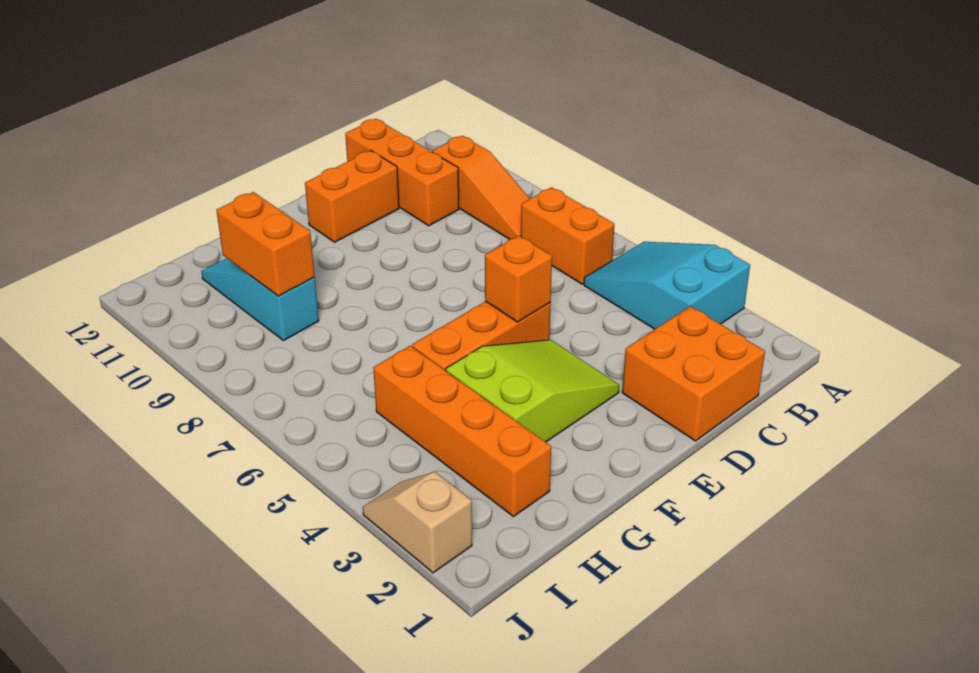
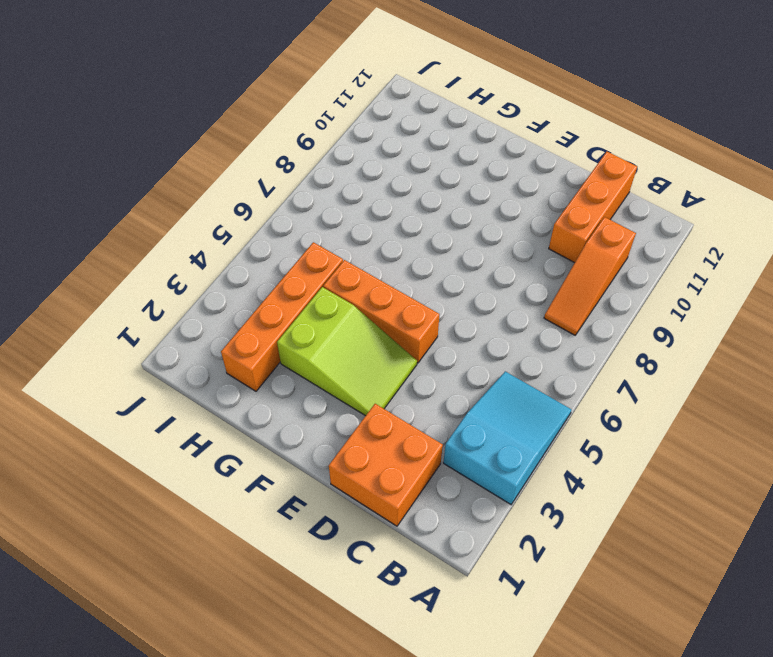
none -> orange brick B6:B7 level 1
none -> orange brick D11:E11 level 1
none -> cyan slope H9:H11 level 1 top 9

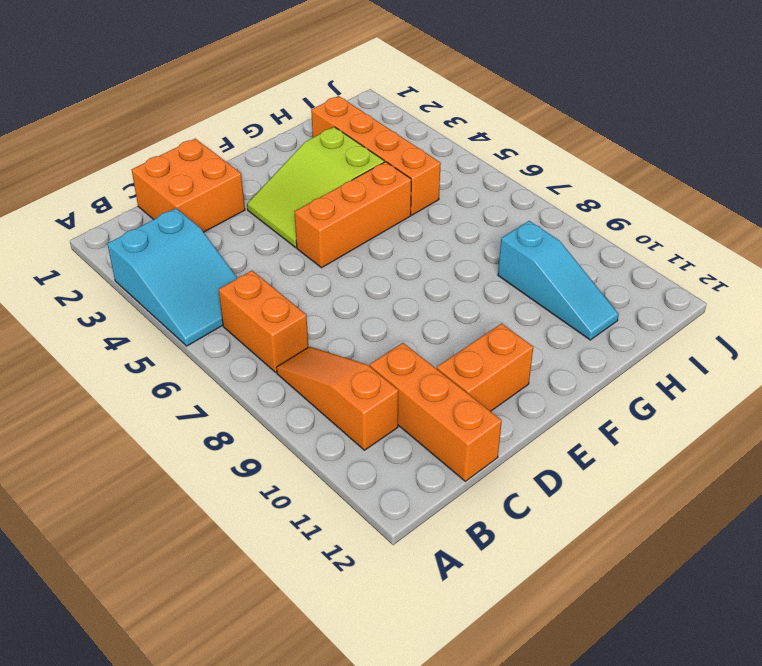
none -> tan slope J2:J3 level 1 top 2
none -> orange brick E5 level 2
none -> orange brick H9:H10 level 2

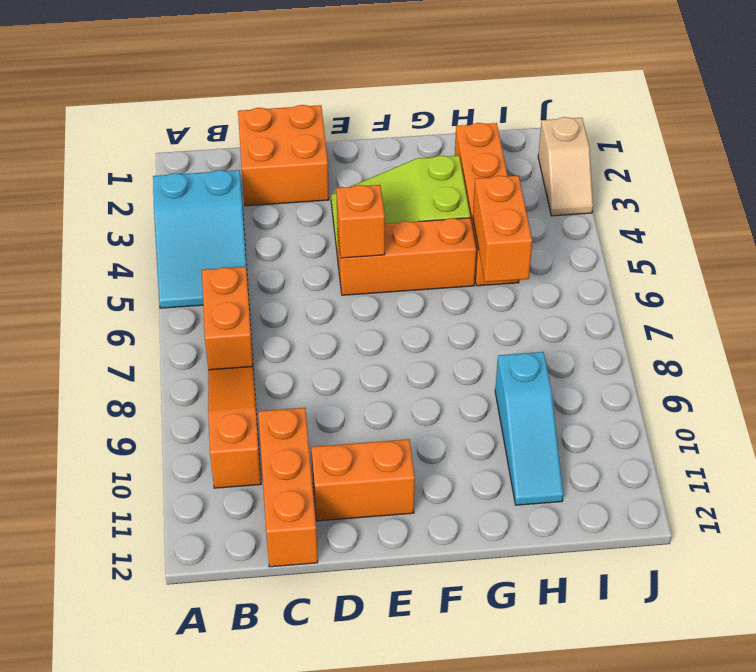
orange brick H5:H6 level 2 -> orange brick H9:H10 level 2

